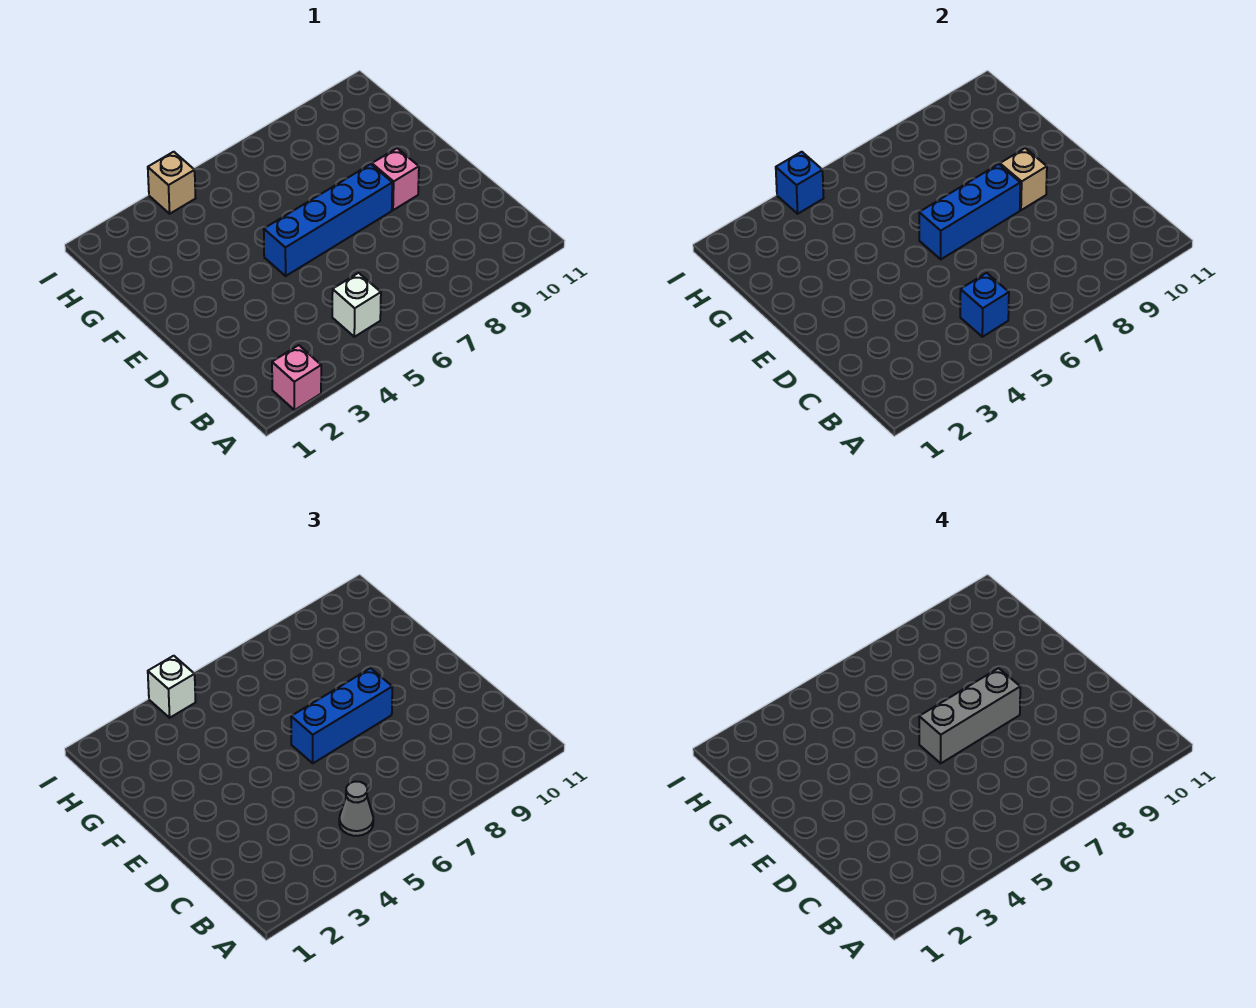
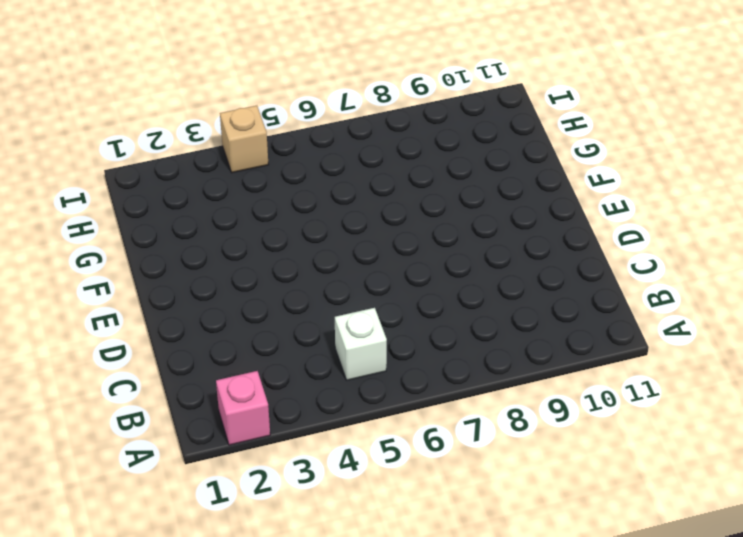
none -> blue brick E5:E8 level 1
none -> pink brick E9 level 1
none -> blue brick B5 level 2

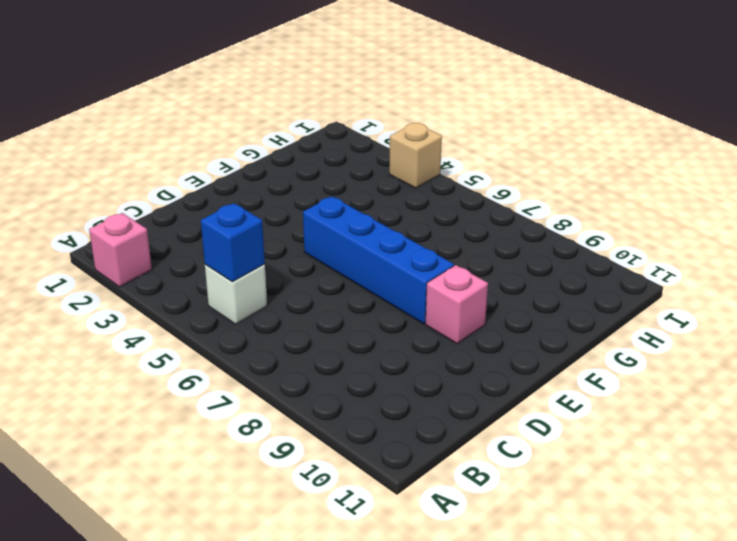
none -> blue brick E6:E8 level 2
none -> tan brick E9 level 2
none -> blue brick I4 level 2

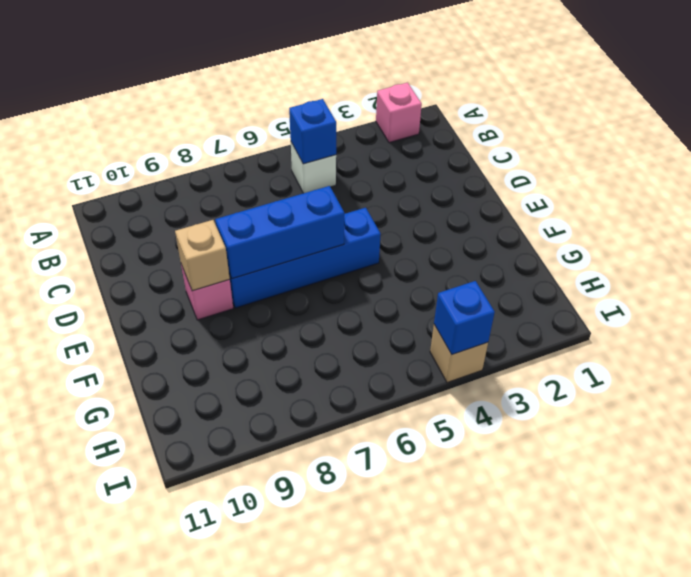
none -> grey cone B5 level 3
none -> blue brick E6:E8 level 3
none -> white brick I4 level 3

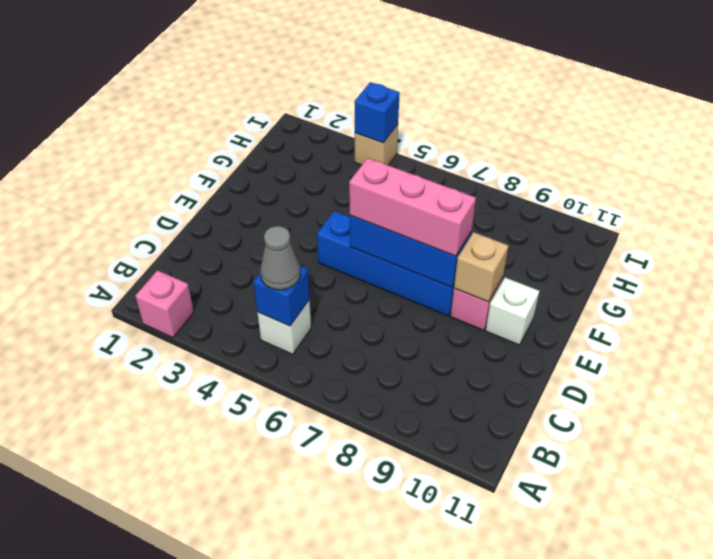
pink brick E6:E8 level 3 -> blue brick E6:E8 level 3
white brick E10 level 1 -> white brick I4 level 3
none -> grey brick E6:E8 level 4

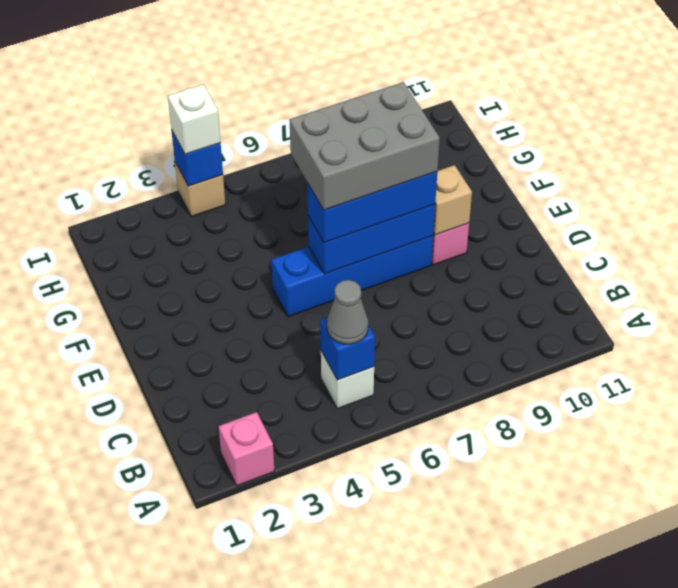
grey brick E6:F8 level 4 -> grey brick E6:E8 level 4

